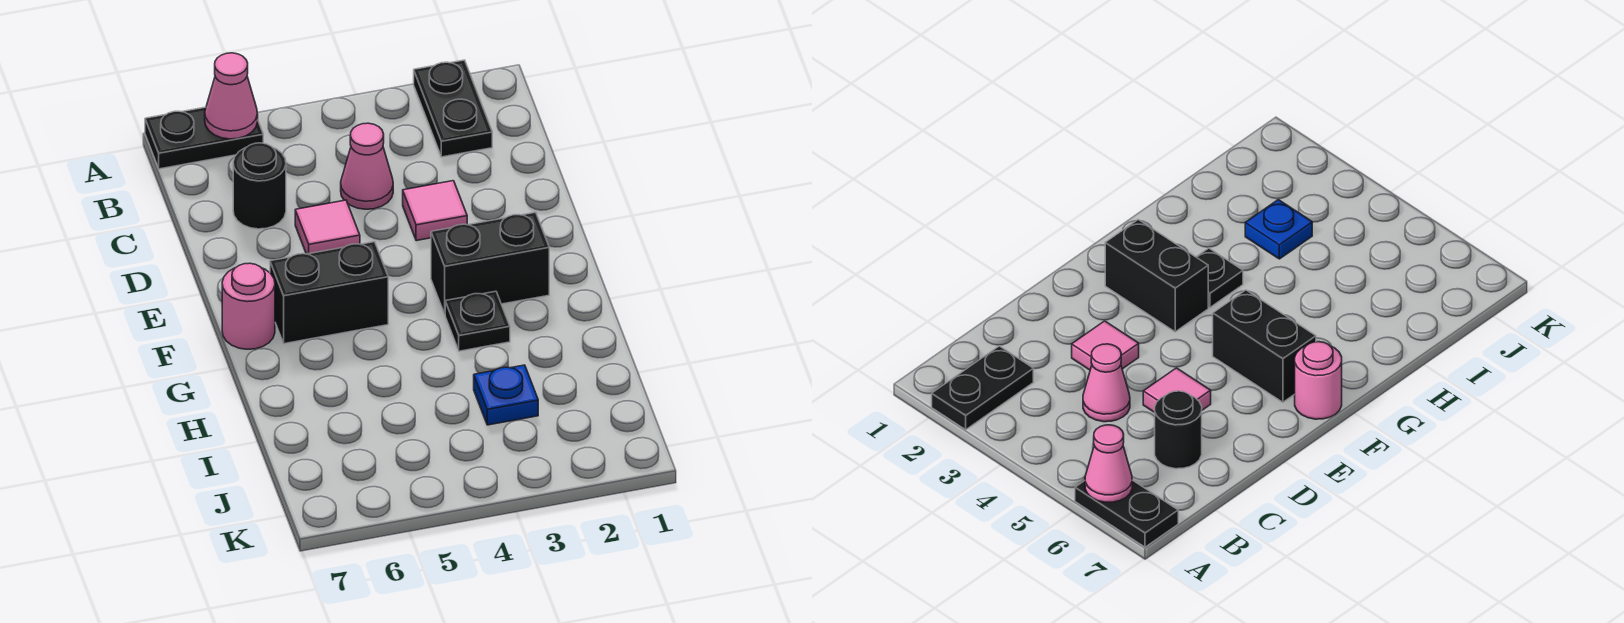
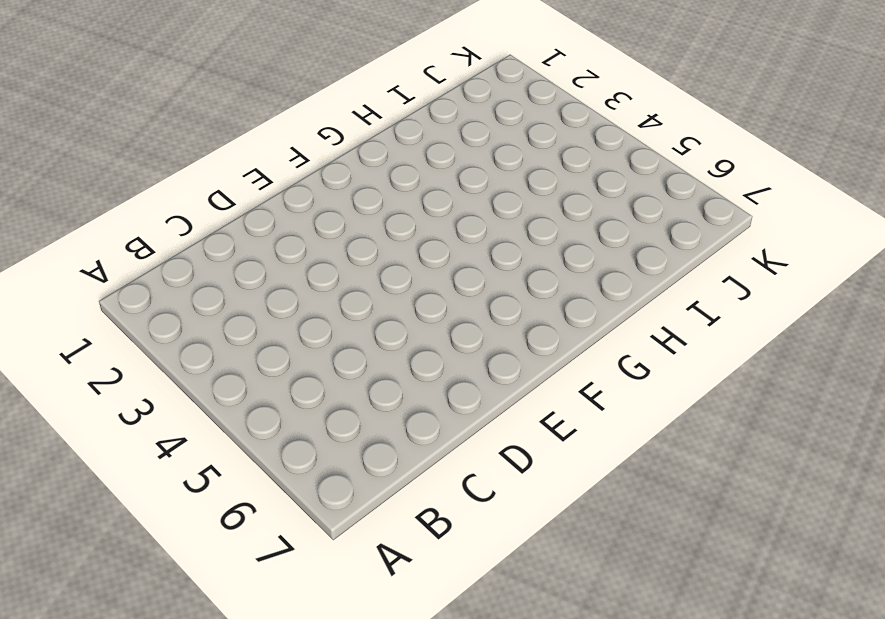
none -> black plate A2:B2 level 1
none -> black plate A6:A7 level 1
none -> pink cone C4 level 1

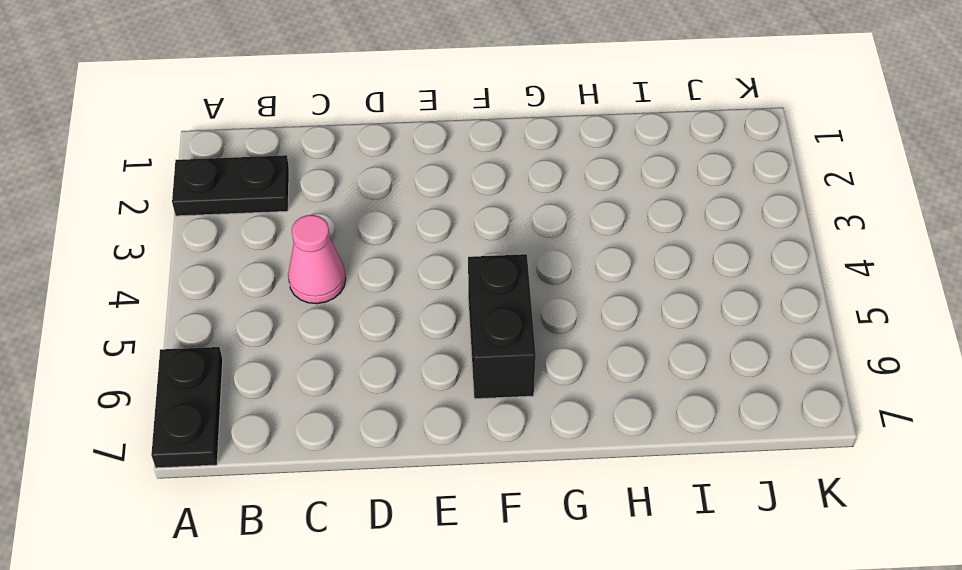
none -> black round brick C6 level 1
none -> pink tile D3 level 1
none -> pink tile D5 level 1

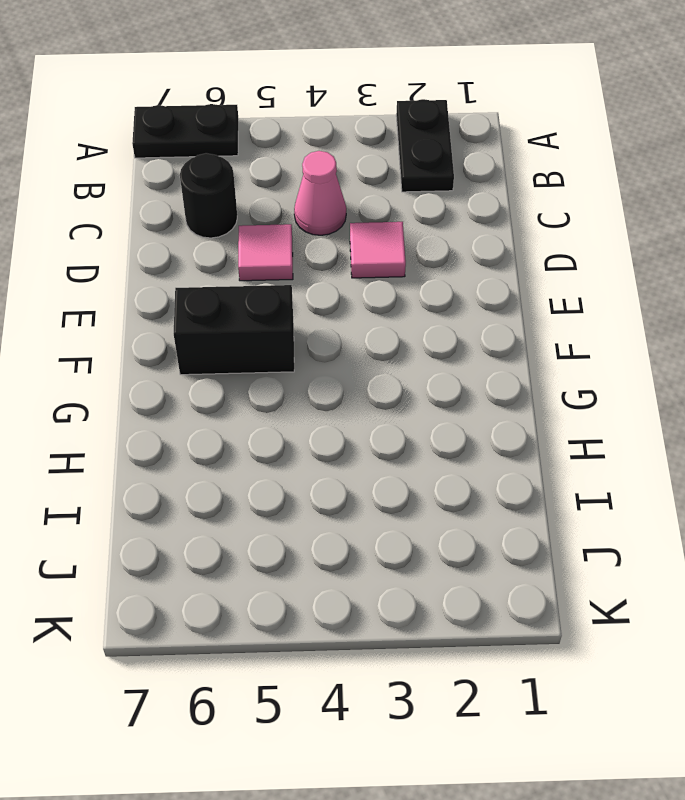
none -> black brick F2:F3 level 1
none -> pink round brick F7 level 1
none -> black plate G3 level 1

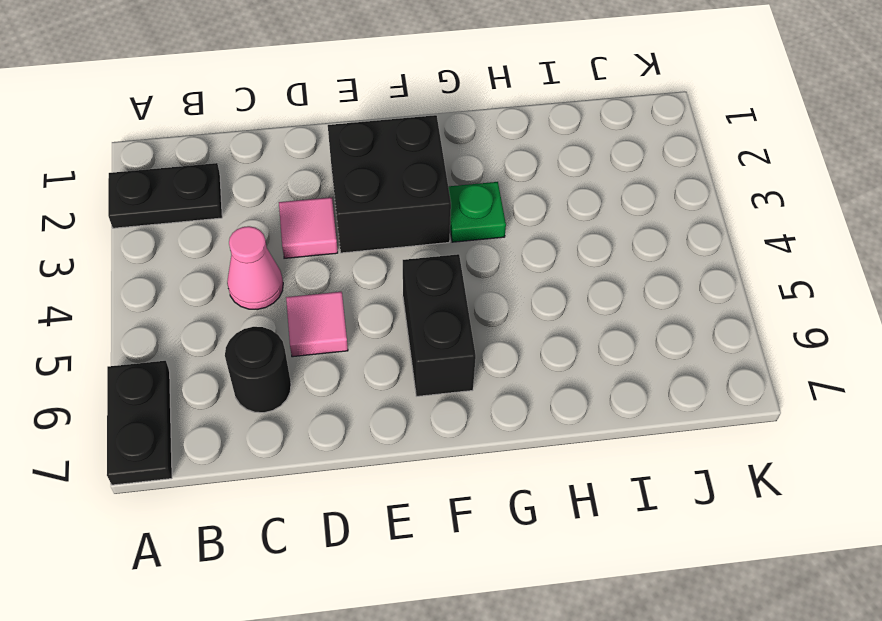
black brick E2:F3 level 1 -> black brick F2:F3 level 1
green plate G3 level 1 -> black plate G3 level 1
none -> pink round brick F7 level 1
none -> blue plate I3 level 1
none -> pink cone A6 level 2

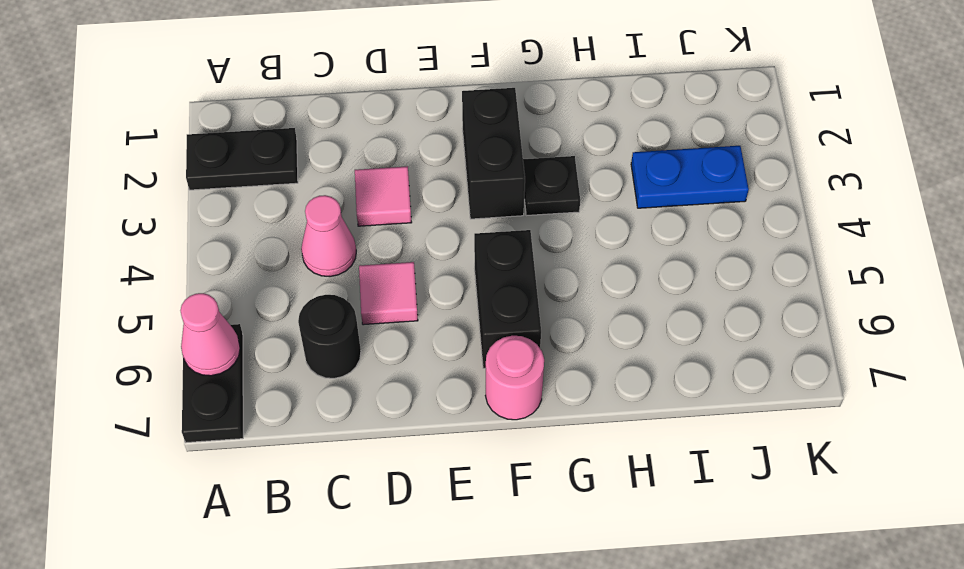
blue plate I3:J3 level 1 -> blue plate I3 level 1

